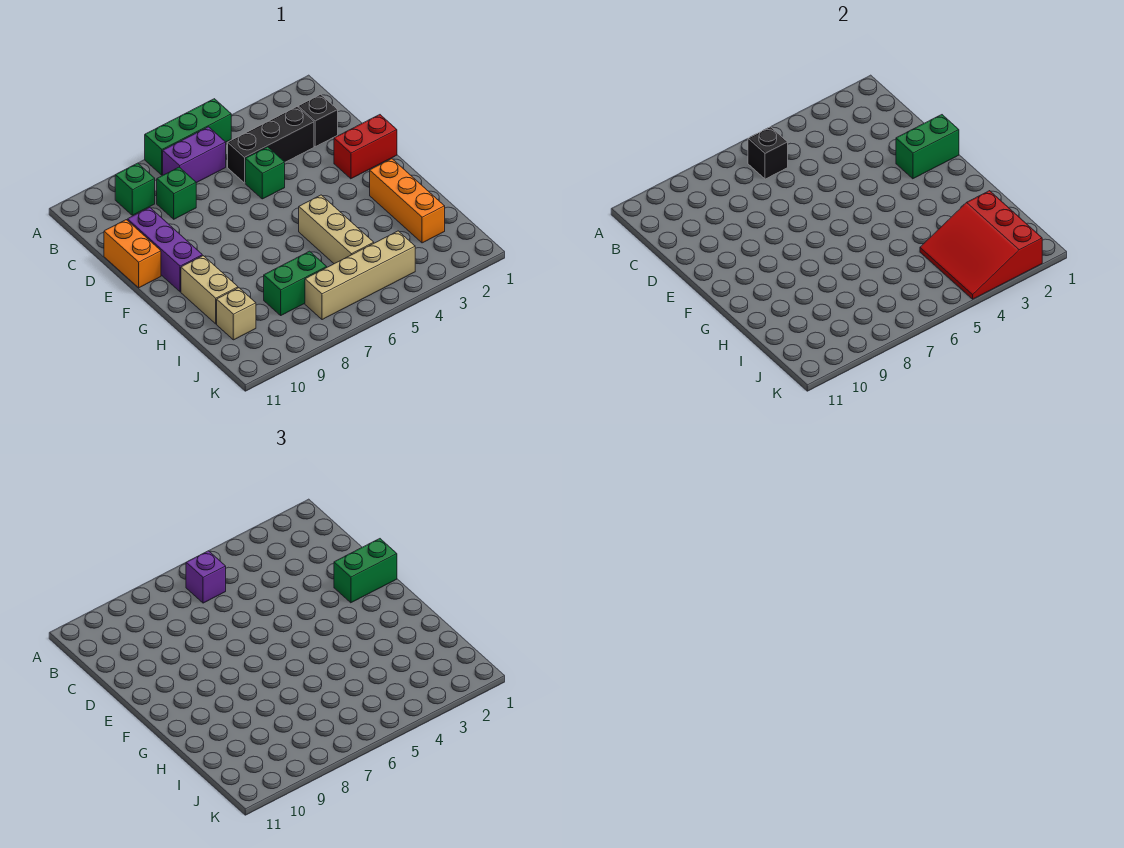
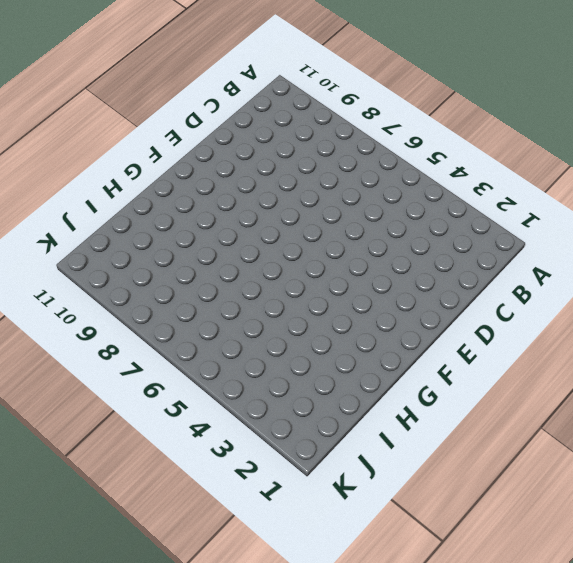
none -> green brick A5:A7 level 1
none -> purple brick B6:B7 level 1
none -> green brick B9 level 1

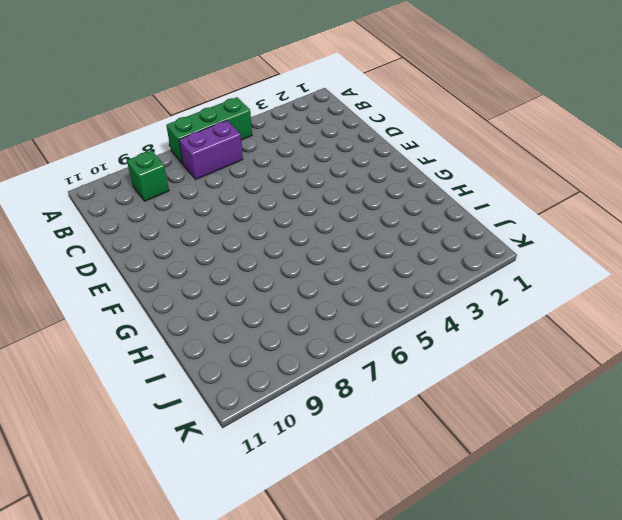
none -> black brick C2 level 1
none -> black brick C3:C5 level 1
none -> green brick C8 level 1

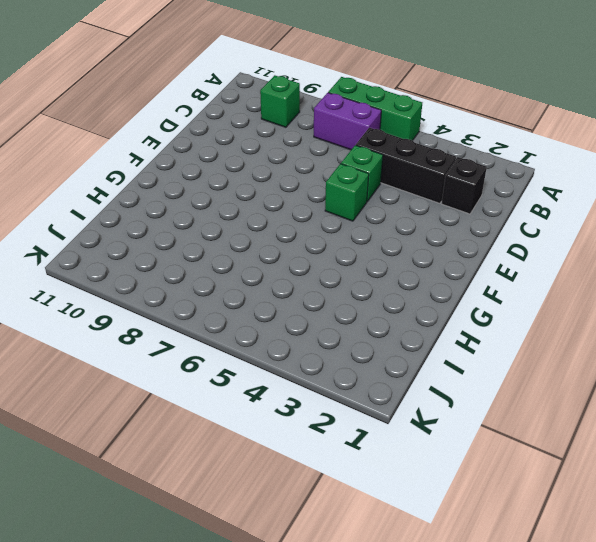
green brick E5 level 1 -> green brick C8 level 1
none -> purple brick D10:F10 level 1
none -> orange brick D11:E11 level 1
none -> red brick E1:E2 level 1

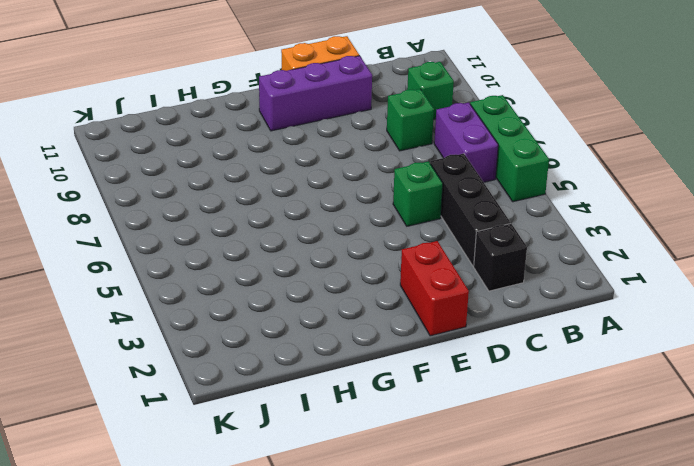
none -> orange brick G2:I2 level 1
none -> tan brick G5:I5 level 1
none -> tan brick G10:H10 level 1

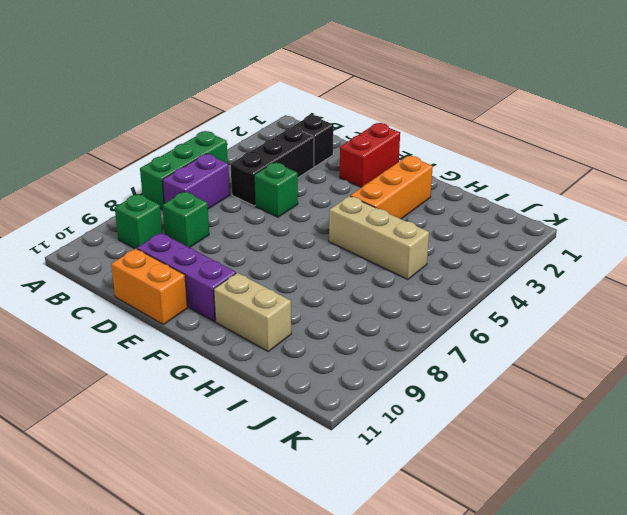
orange brick G2:G4 level 1 -> orange brick G2:I2 level 1
none -> green brick I7:I8 level 1
none -> tan brick I10 level 1
none -> tan brick J4:J7 level 1

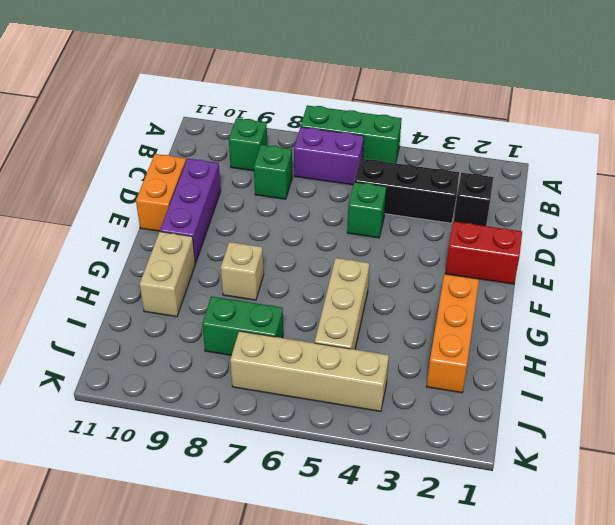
tan brick G8 level 1 -> tan brick I10 level 1
none -> black brick B6 level 2
none -> green brick E1:E2 level 2
none -> red slope I2:K4 level 2 top 2

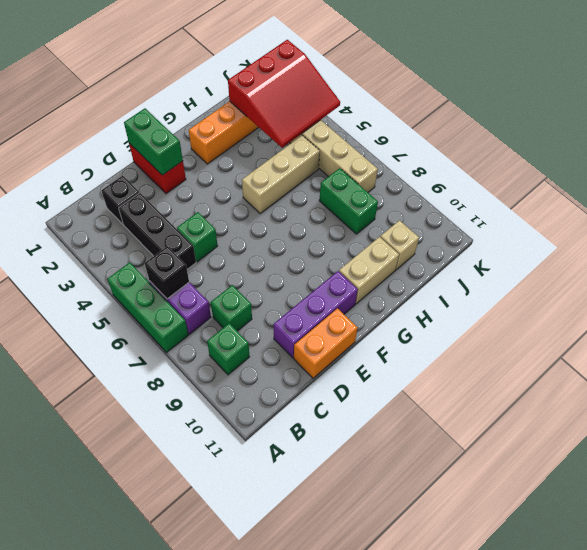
none -> purple brick B6 level 3
none -> green brick E1:E2 level 3

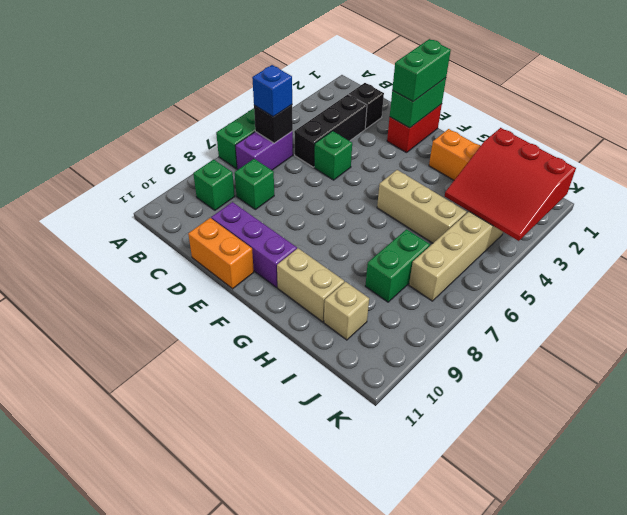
blue brick B6 level 3 -> purple brick B6 level 3

